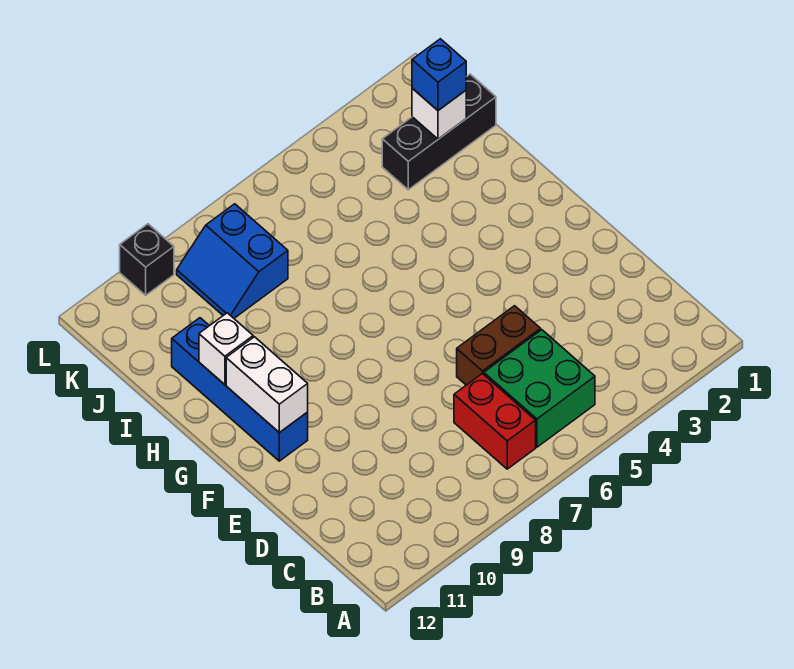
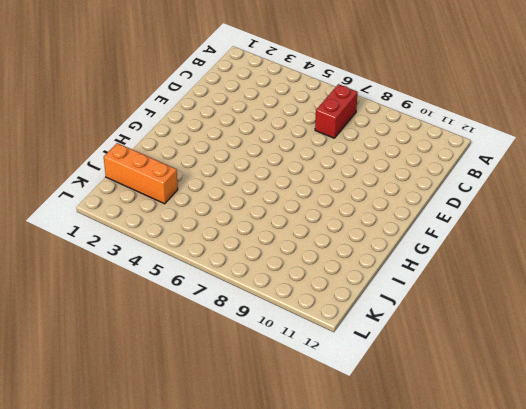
orange brick J1:J3 level 1 -> black brick J1:J3 level 1
none -> green brick B5:C6 level 1
none -> brown brick D5:D6 level 1

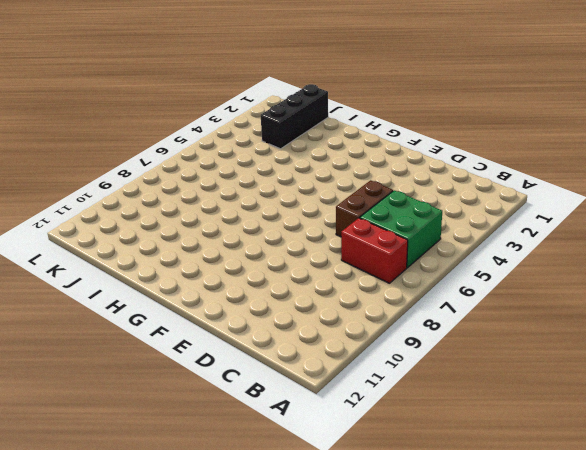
none -> blue brick F11:I11 level 1
none -> blue slope J8:K9 level 1 top 8

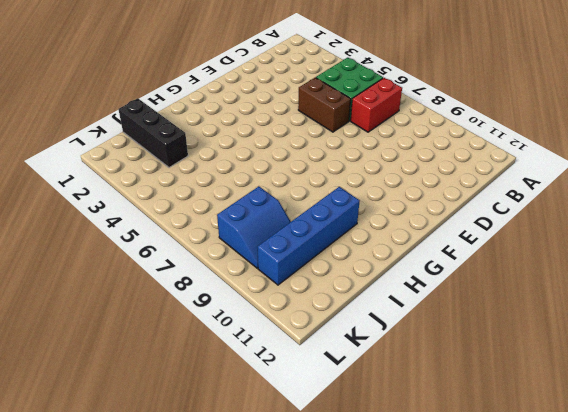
blue brick H10:K10 level 1 -> blue brick F11:I11 level 1
none -> black brick L10 level 1
none -> white brick F11:G11 level 2

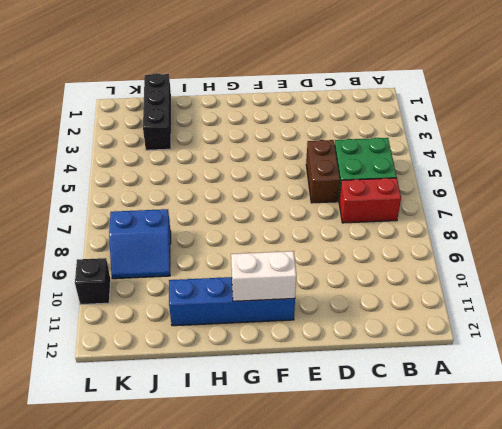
none -> white brick H11 level 2
none -> white brick J2 level 2

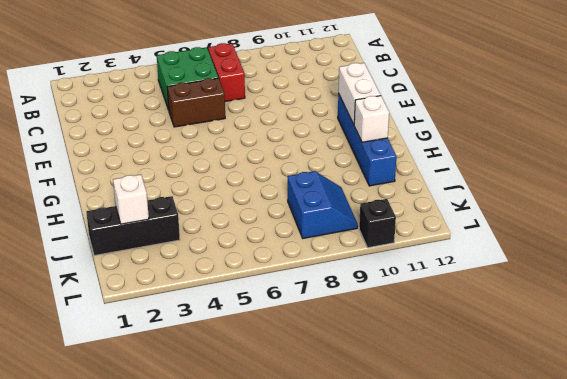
none -> blue brick J2 level 3

